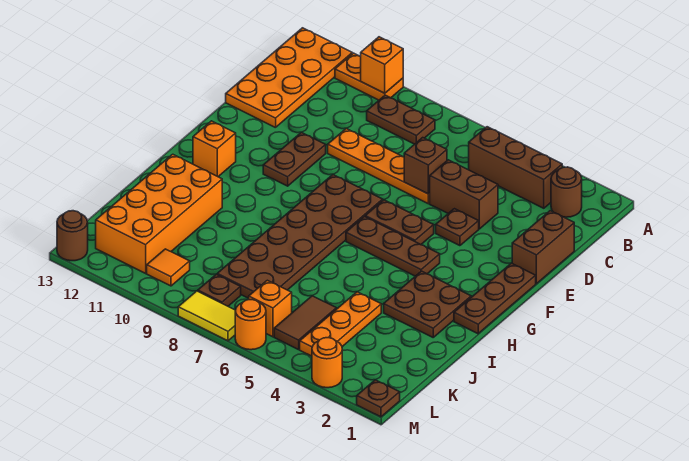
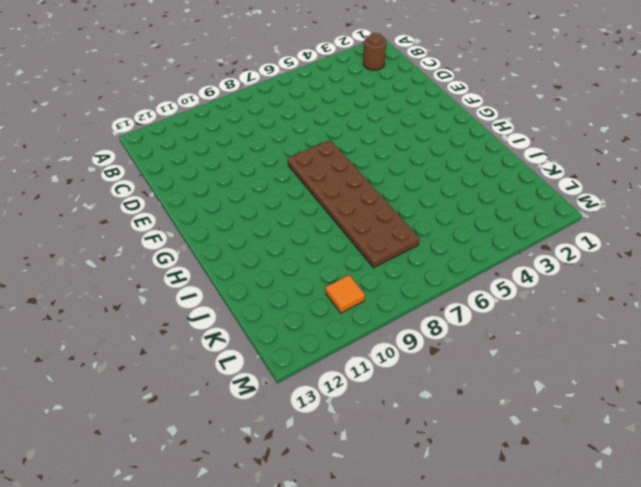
none -> orange plate A10:A11 level 1
none -> orange plate A12:D13 level 1
none -> brown brick B3:B5 level 1

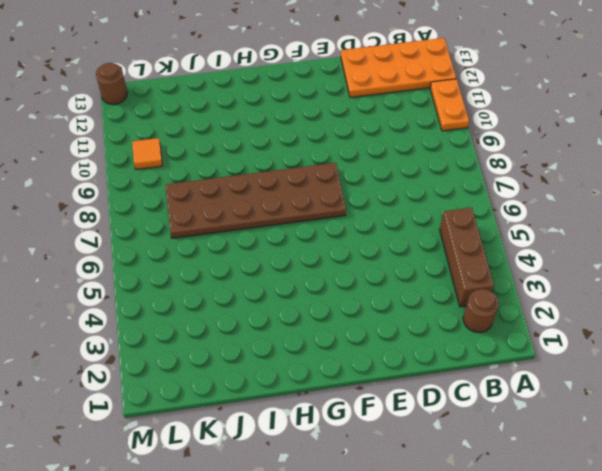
none -> brown plate B8:B9 level 1
none -> brown brick D1:E1 level 1
none -> brown brick D4:D5 level 1

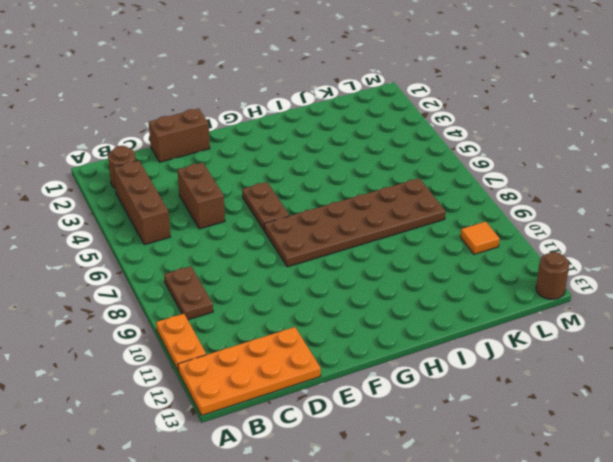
none -> orange plate D6:D9 level 1
none -> brown plate E4 level 1
none -> brown plate E10:F10 level 1

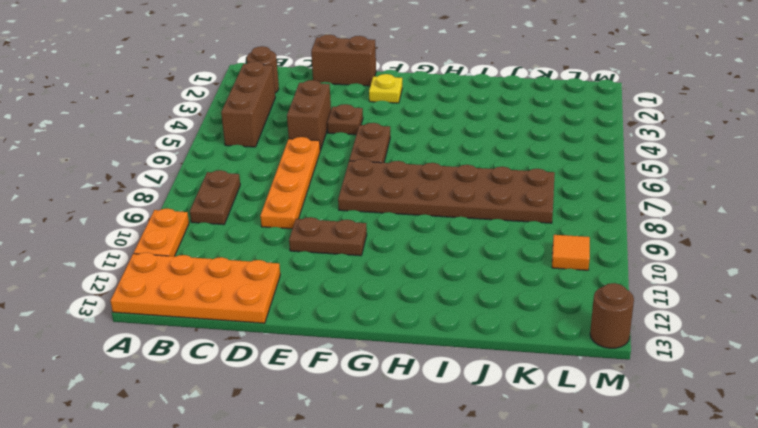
yellow plate F2 level 1 -> none
none -> brown plate F1:H1 level 1
none -> brown plate G4:G6 level 1
none -> orange brick G12 level 1

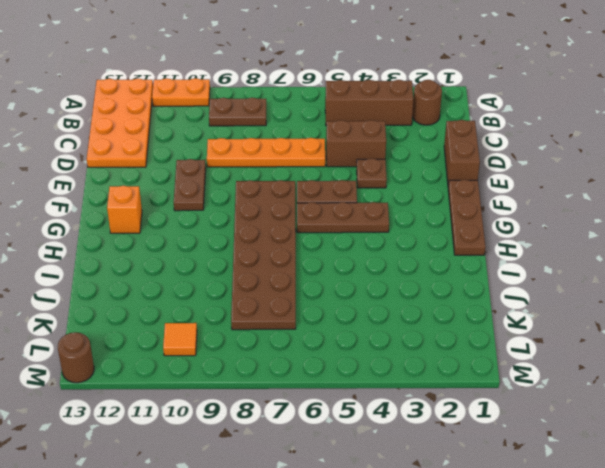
none -> brown plate H2:I3 level 1
none -> orange brick I11:L12 level 1
none -> orange plate J4:L4 level 1

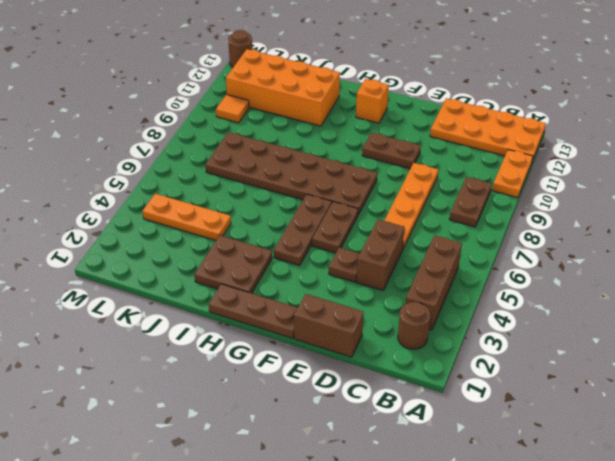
none -> brown tile K5:L5 level 1
none -> orange brick L6 level 1
none -> brown plate L8 level 1

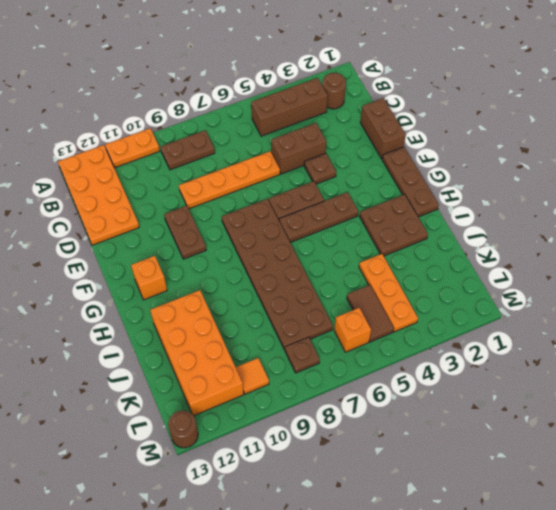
none -> brown plate M1 level 1
none -> orange round brick M3 level 1
none -> orange round brick M6 level 1

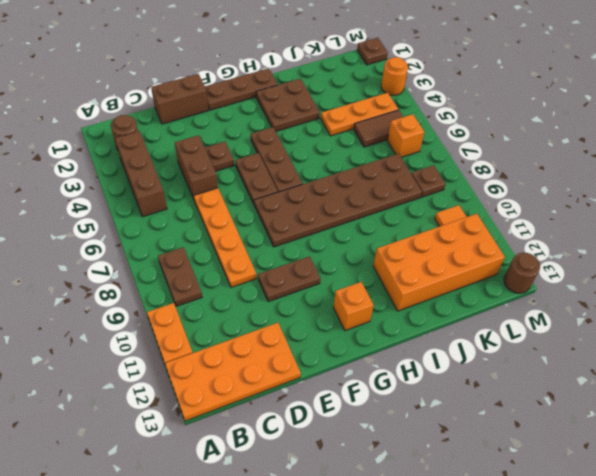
none -> orange round brick M6 level 1
none -> yellow tile M7:M8 level 1
none -> orange brick A10 level 2

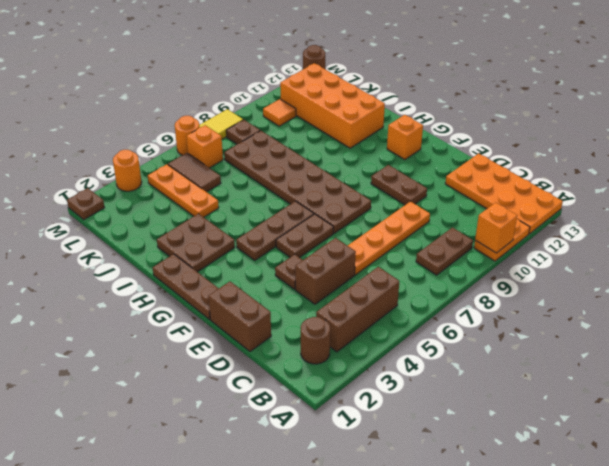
none -> brown brick D6 level 2

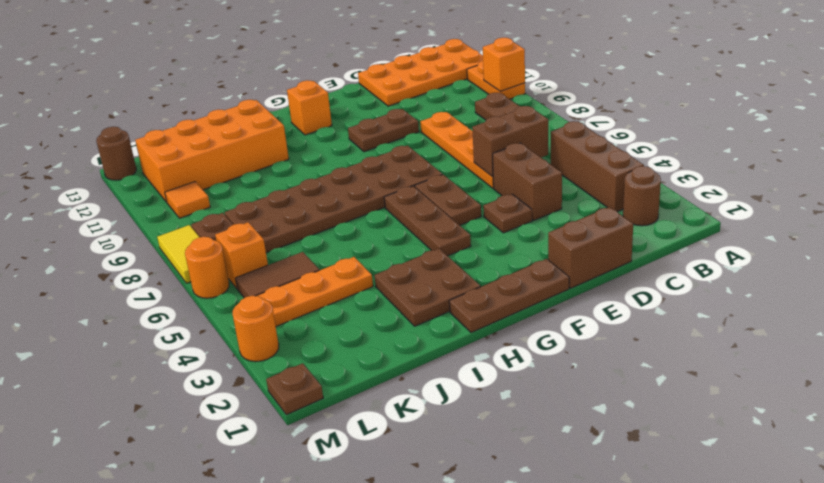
brown brick C6:D6 level 2 -> brown brick D6 level 2

